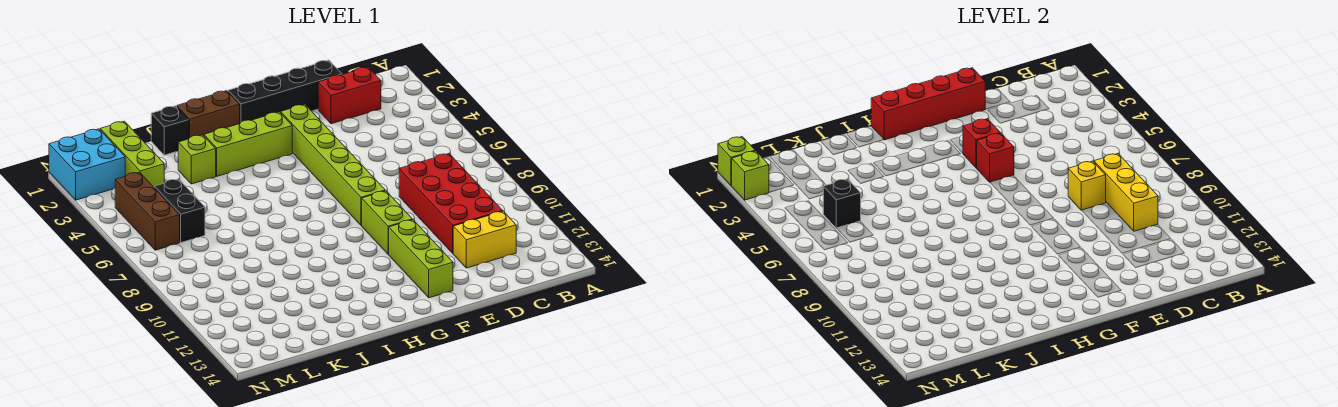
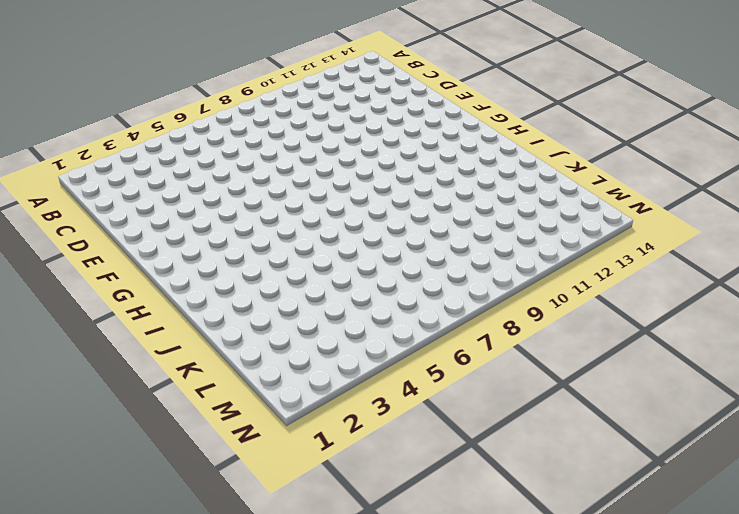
none -> red brick C2:D2 level 1
none -> red brick C8:D11 level 1
none -> yellow brick C12:D12 level 1

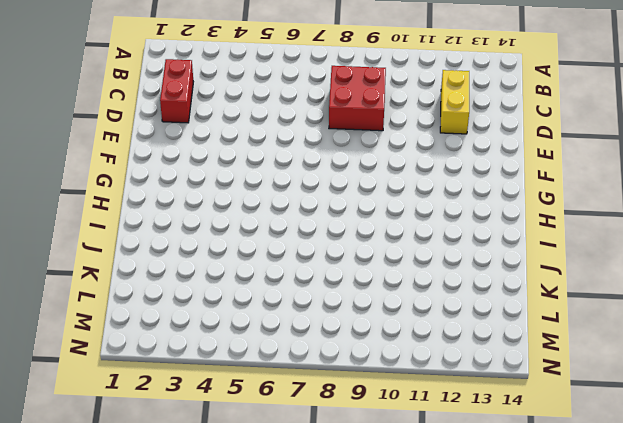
red brick C8:D9 level 1 -> red brick C8:D11 level 1
none -> black brick D1:G1 level 1
none -> lime brick F3:F8 level 1
none -> lime brick F9:F10 level 1

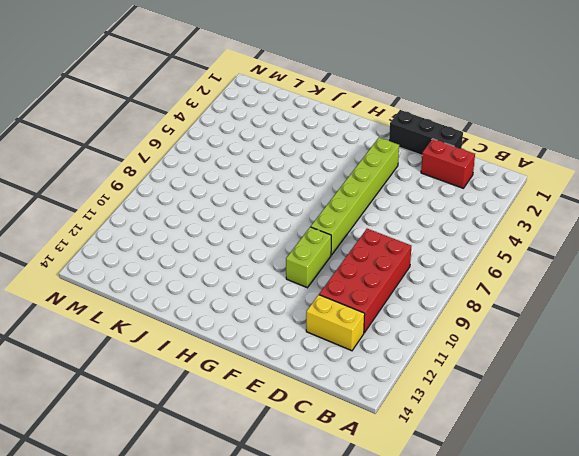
black brick D1:F1 level 1 -> black brick D1:G1 level 1
none -> lime brick F11:F13 level 1
none -> lime brick G3:I3 level 1
none -> brown brick H1:I1 level 1

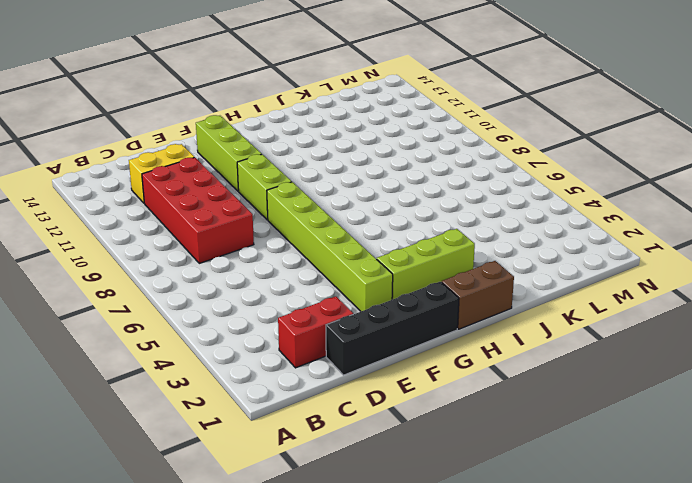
none -> black brick J1 level 1
none -> lime brick J3 level 1
none -> lime brick L1:L3 level 1

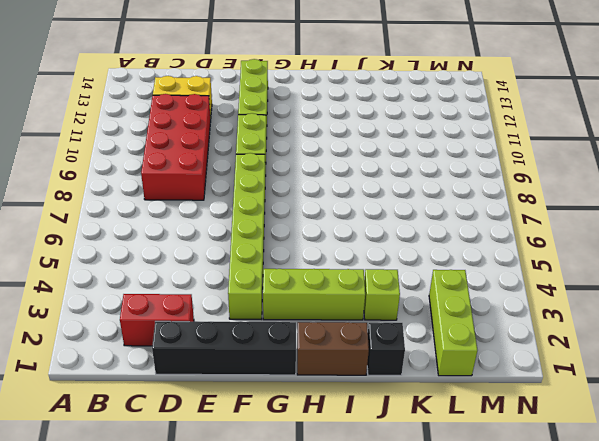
none -> black brick L5:L6 level 1
none -> cyan brick M1:N2 level 1
none -> brown brick M4:M6 level 1

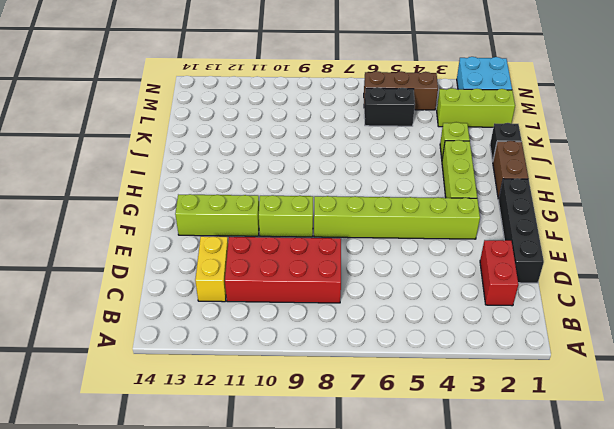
none -> yellow brick C8:C10 level 2
none -> yellow brick D8 level 2
none -> red brick E1:H1 level 2

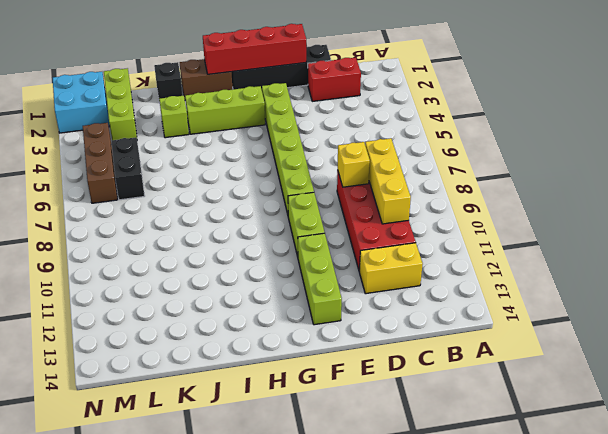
none -> red brick F4 level 2
none -> red brick F5 level 2
none -> black brick L5 level 2

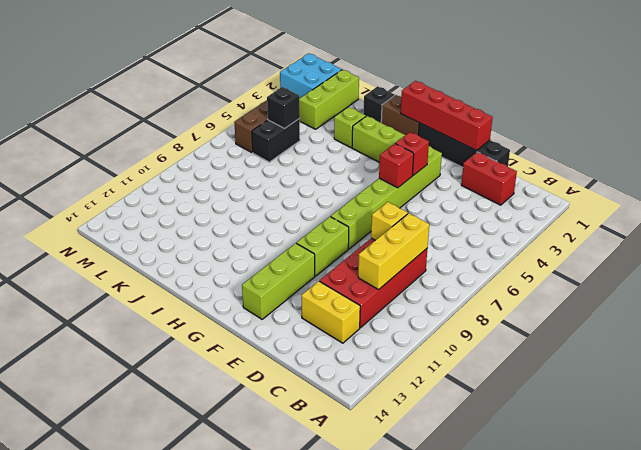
none -> lime brick N1 level 2
none -> lime brick N2 level 2

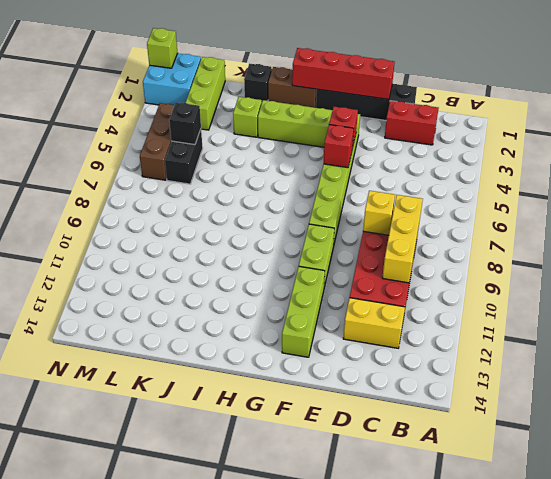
none -> lime brick N2 level 2

